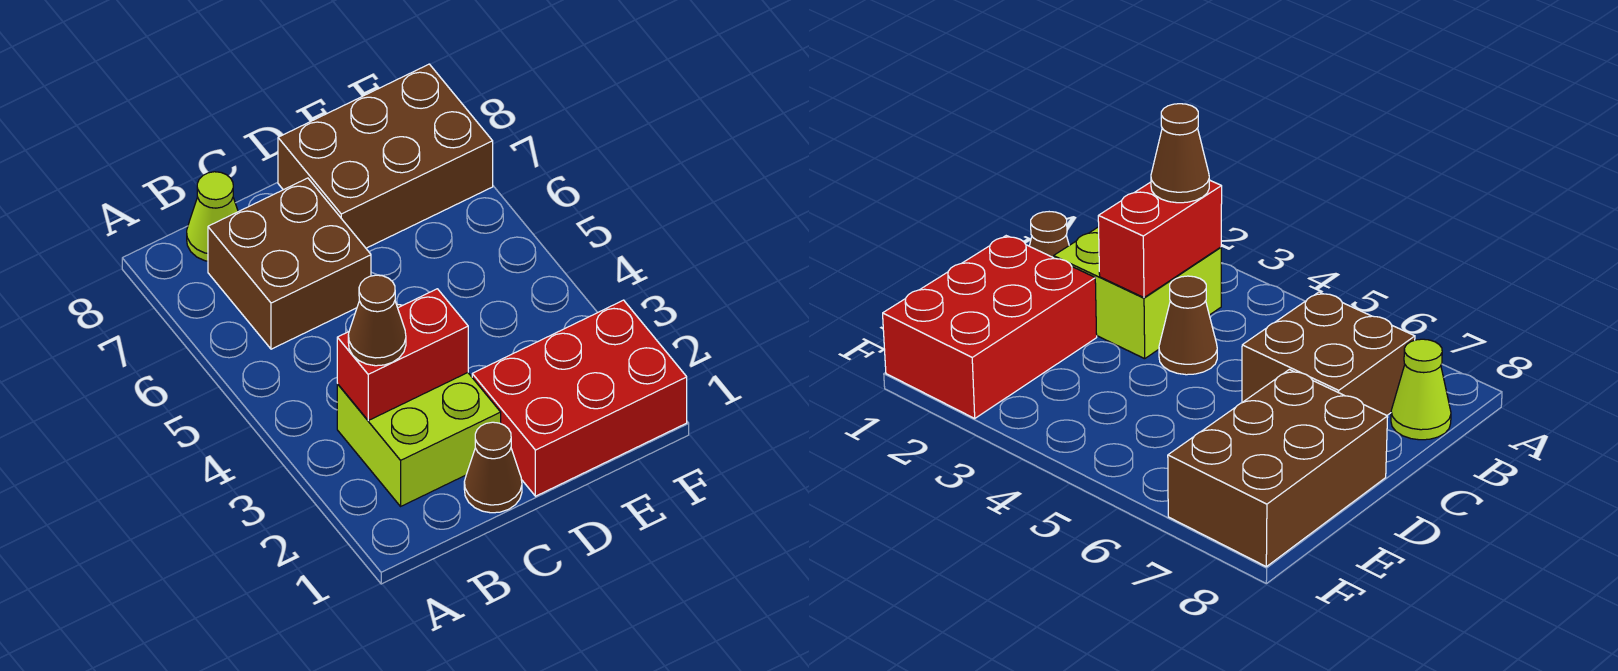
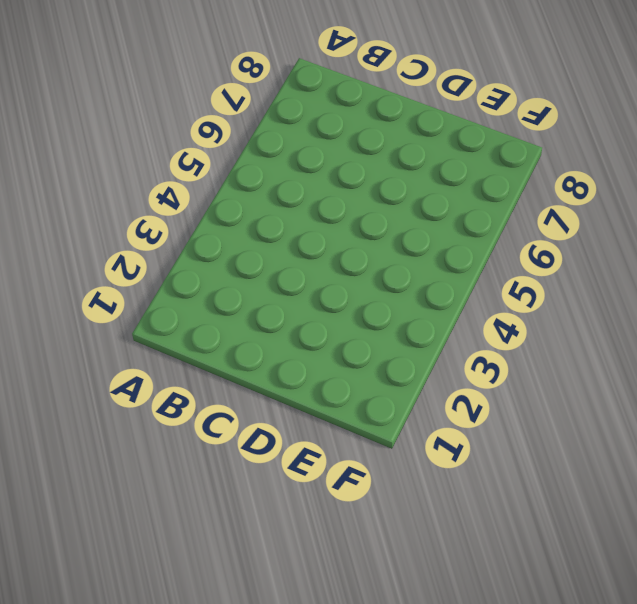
none -> lime brick B2:C3 level 1
none -> brown brick B6:C7 level 1

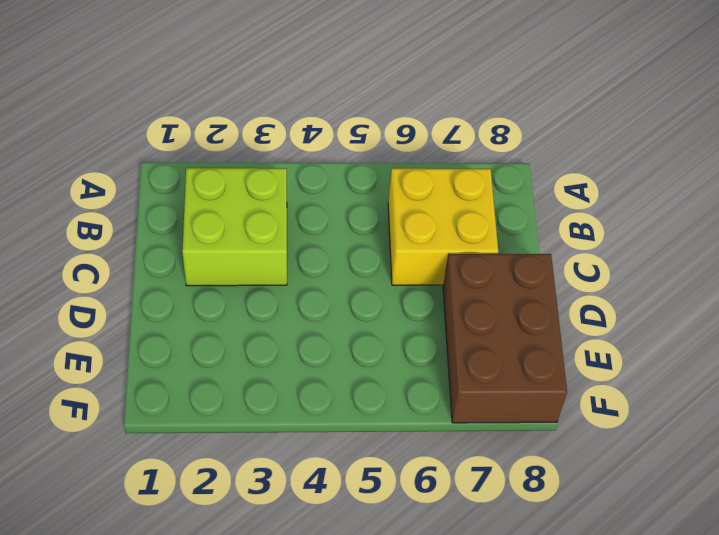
yellow brick B6:C7 level 1 -> brown brick B6:C7 level 1
none -> lime cone B8 level 1
none -> brown cone C1 level 1

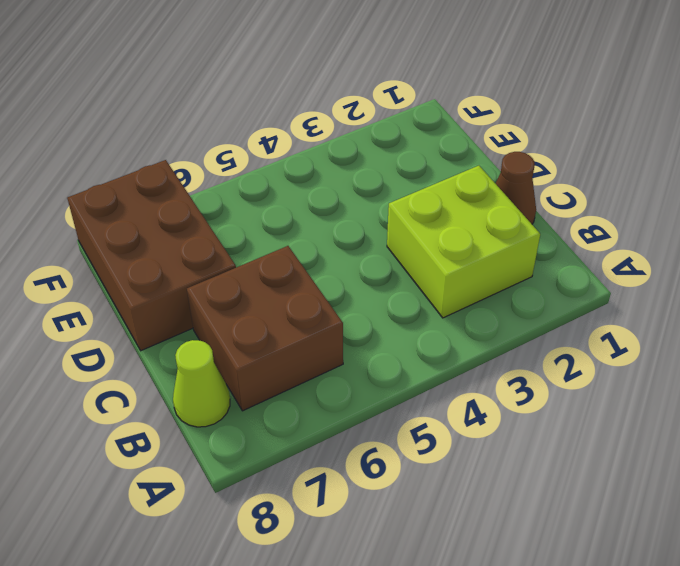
none -> brown cone C4 level 1
none -> red brick D1:F2 level 1

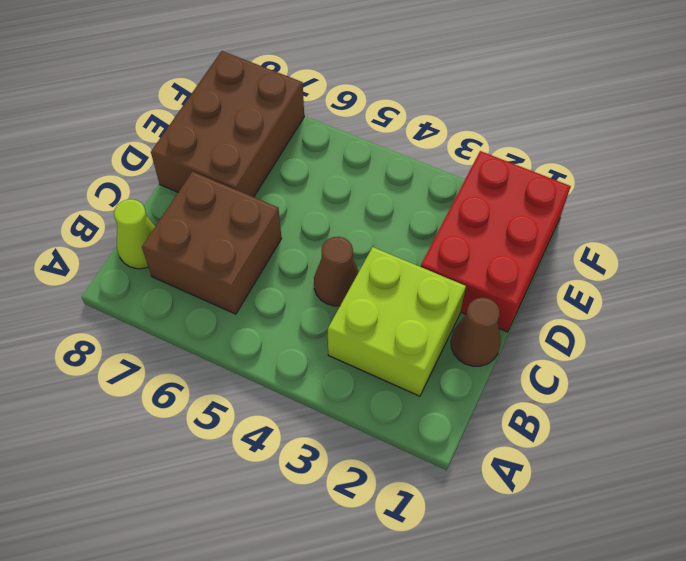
none -> red brick B3:C3 level 2
none -> brown cone B3 level 3

